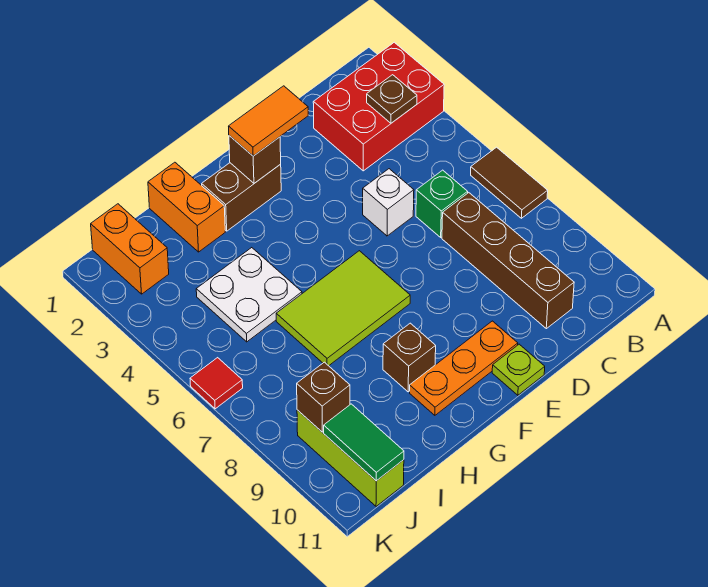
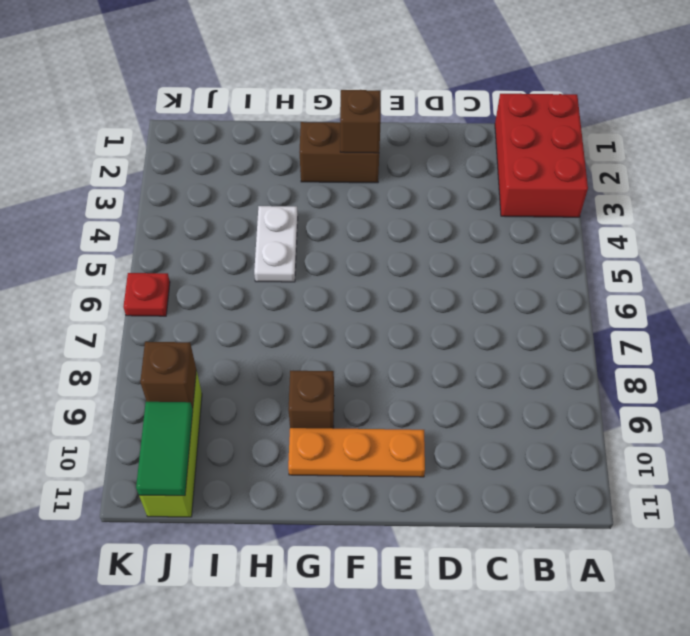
red brick A1:B3 level 1 -> red brick A2:C3 level 1
white plate H4:H5 level 1 -> white plate H4:I5 level 1
red plate K6 level 1 -> red tile K6 level 1
none -> brown tile A6:A7 level 1
none -> green brick C6 level 1
none -> brown brick C7:C10 level 1

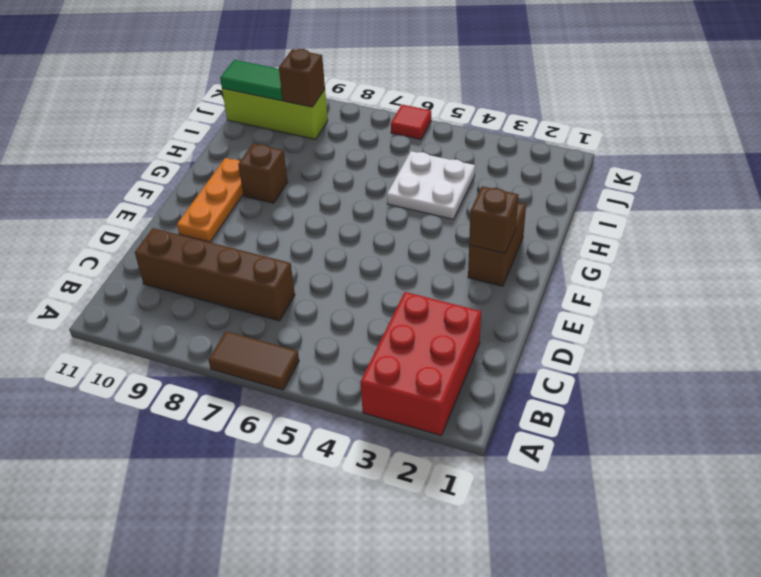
none -> green brick C6 level 1
none -> white brick D5 level 1
none -> lime plate E11 level 1

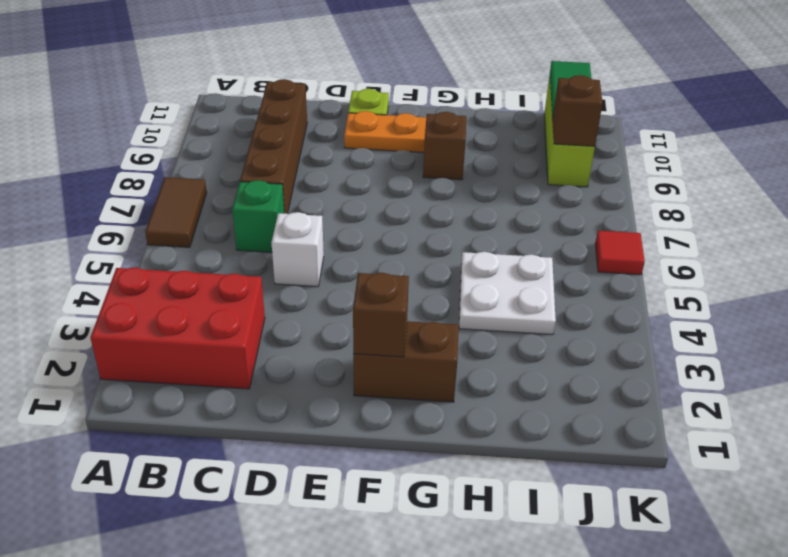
none -> lime tile F6:H7 level 1
none -> orange brick H1:H2 level 1
none -> orange brick J1:J2 level 1

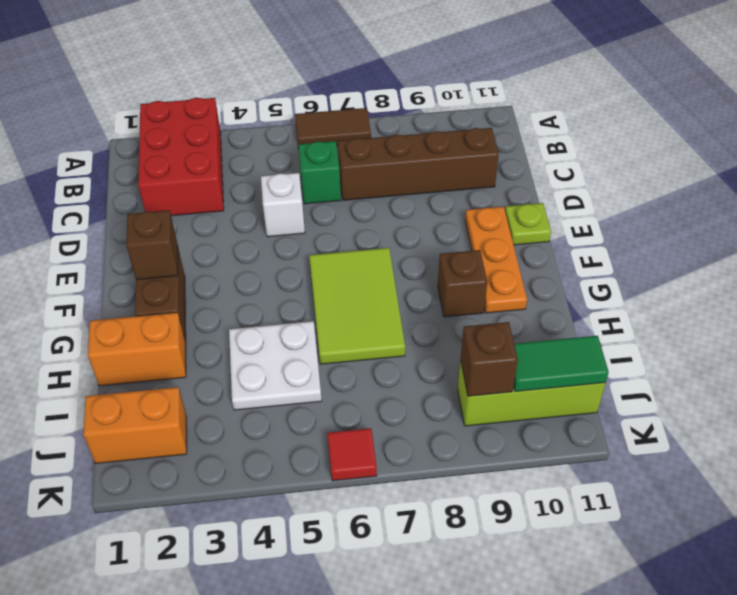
none -> brown plate B3 level 2
none -> orange tile E2:F2 level 3

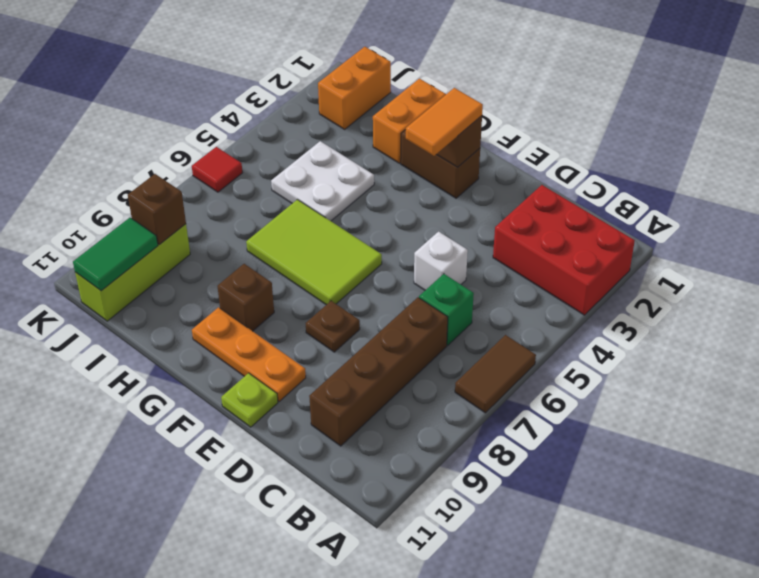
brown plate E8 level 1 -> brown plate B3 level 2
orange tile F2:F3 level 3 -> orange tile E2:F2 level 3

